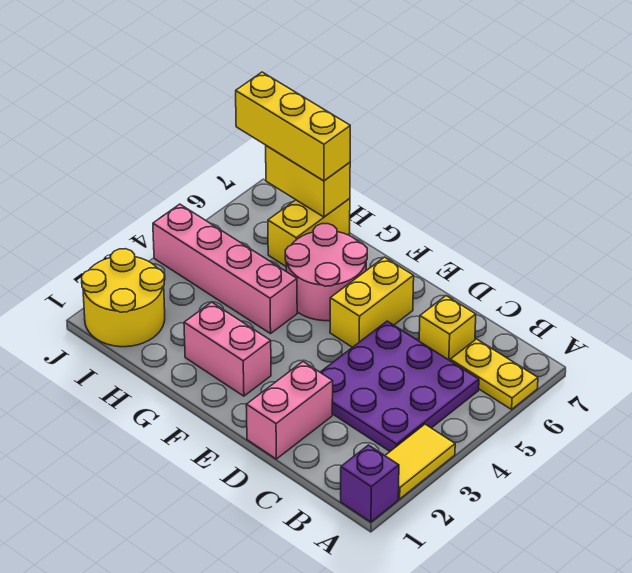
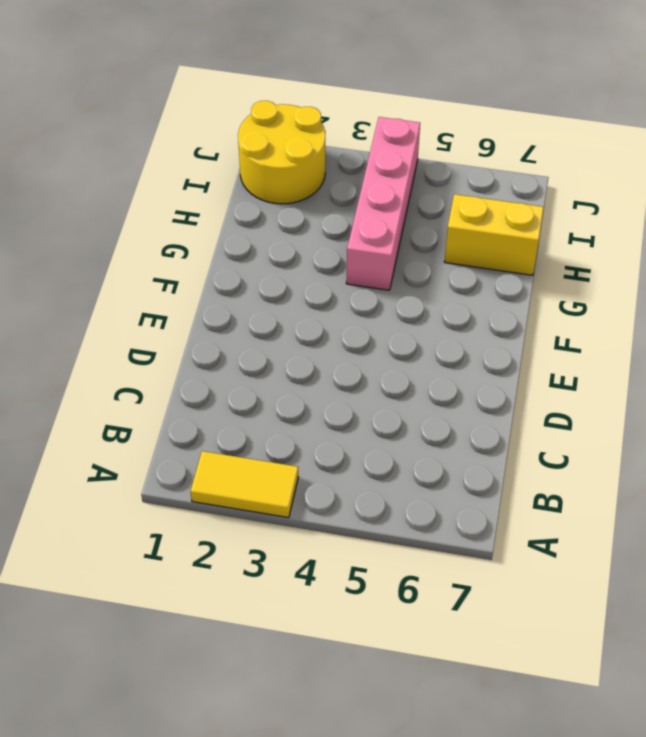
none -> purple brick A1 level 1
none -> yellow plate A6:B6 level 1
none -> purple plate B3:D5 level 1

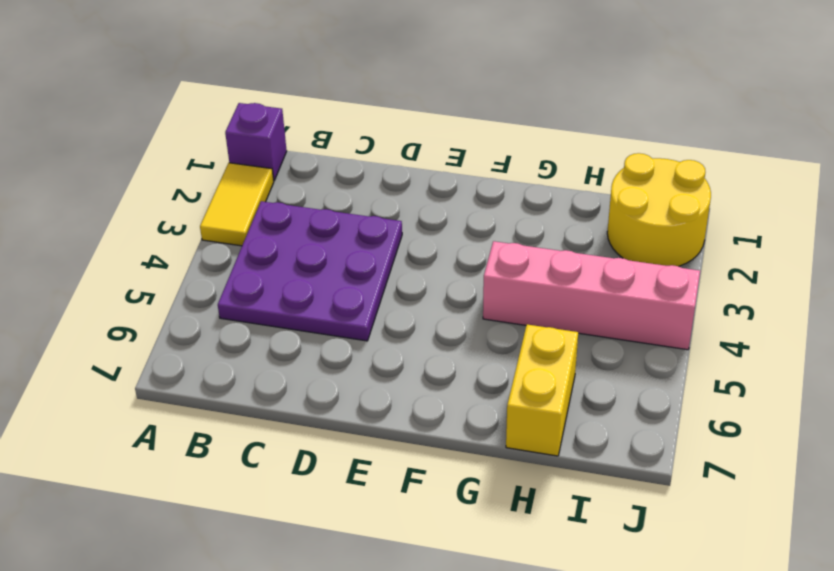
none -> yellow plate A6:B6 level 1
none -> yellow brick C6 level 1
none -> pink brick D1:D2 level 1

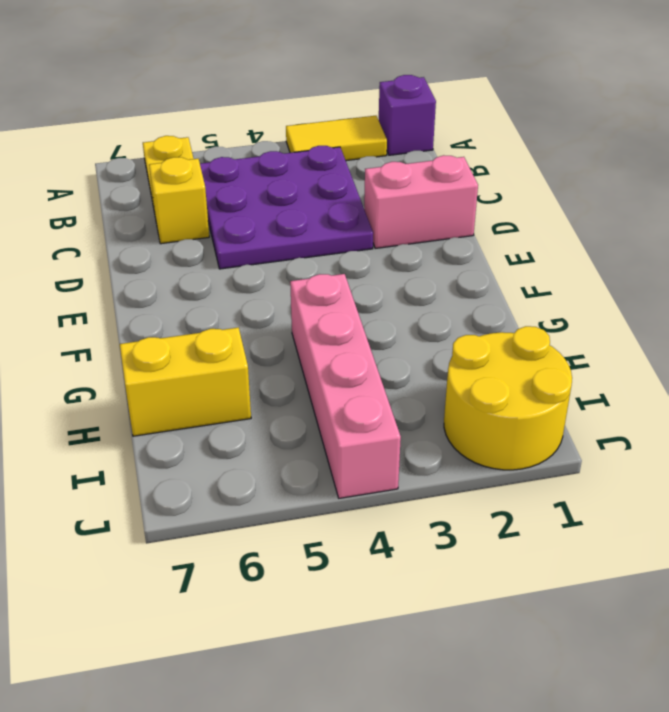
none -> yellow brick E5:E6 level 1
none -> pink brick F2:G2 level 1
none -> pink round brick F5:G6 level 1

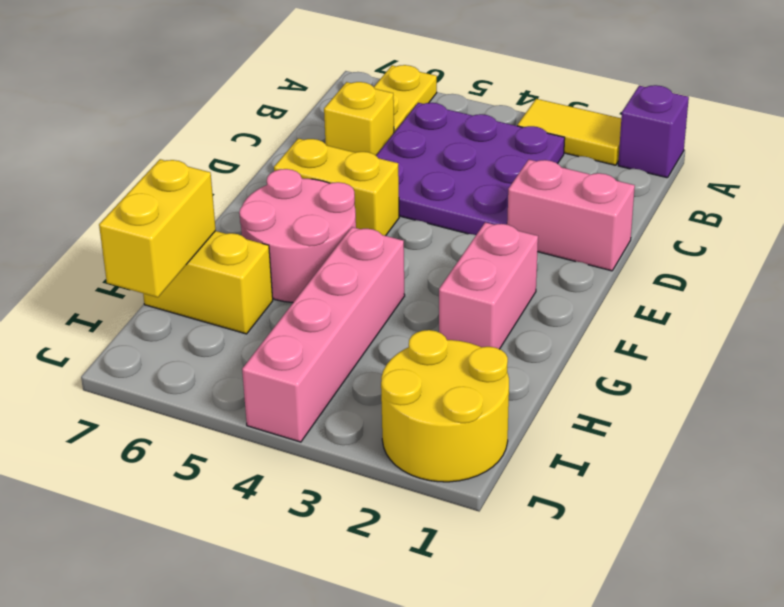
none -> yellow brick H7:J7 level 3

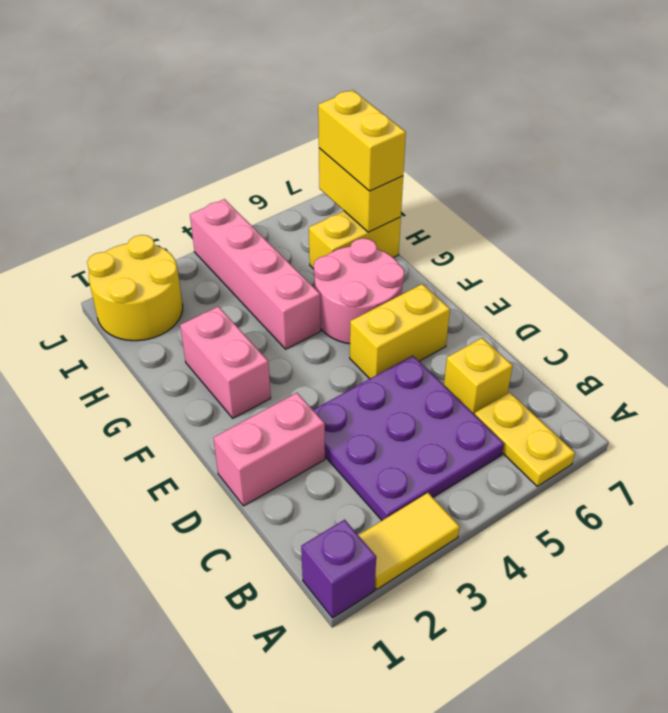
yellow brick H7:I7 level 3 -> yellow brick H7:J7 level 3

